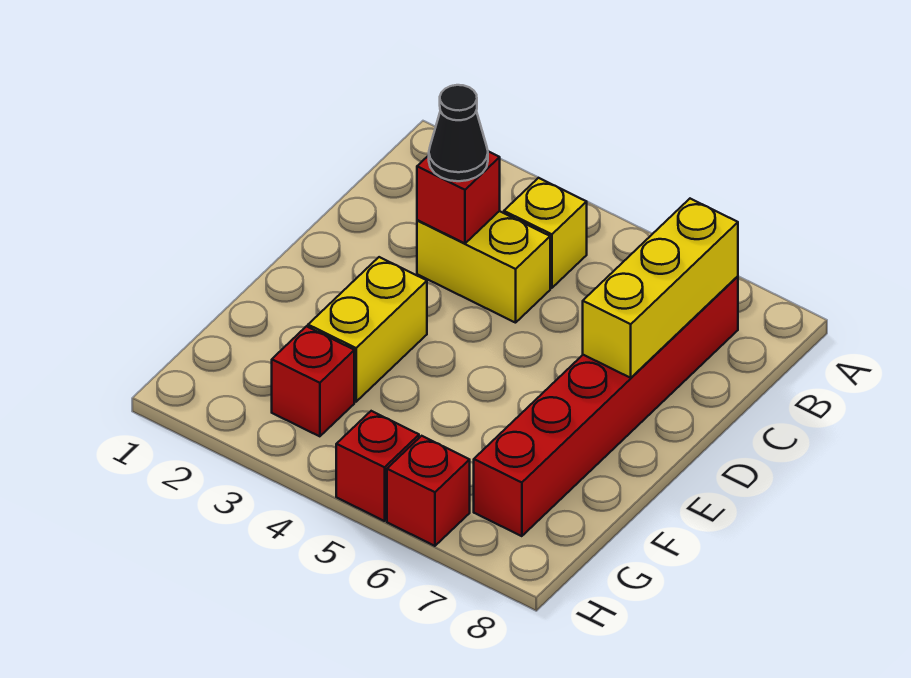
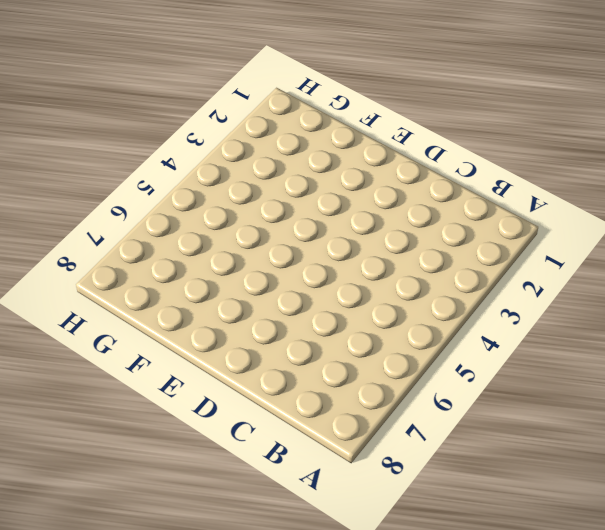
none -> yellow brick B4 level 1
none -> red brick B7:G7 level 1

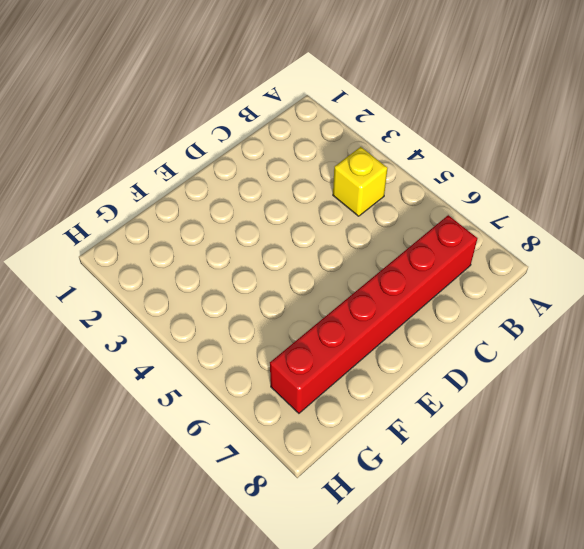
none -> yellow brick C3:C4 level 1
none -> yellow brick E3:F3 level 1

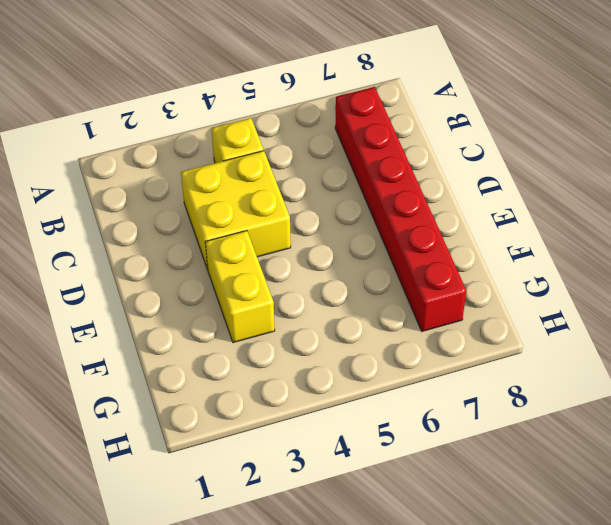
yellow brick C3:D4 level 1 -> yellow brick C3:C4 level 1
none -> red brick G3 level 1
none -> red brick H5 level 1

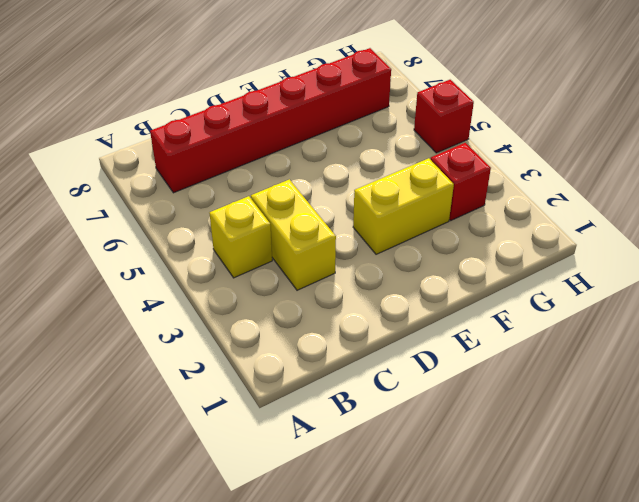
none -> red brick H6 level 1
none -> yellow brick B7:D7 level 2

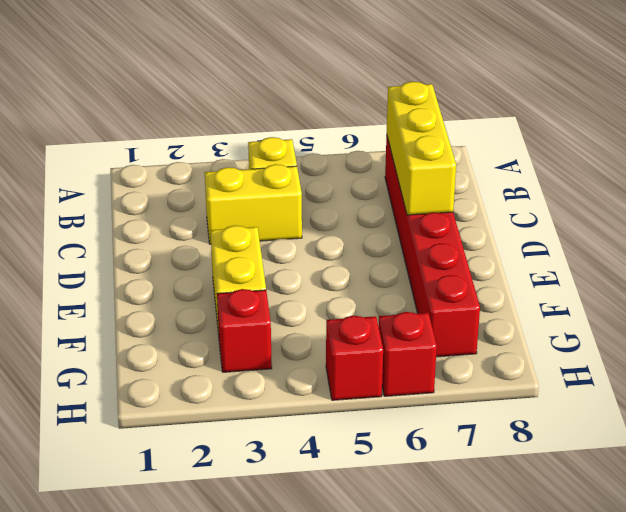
none -> red brick C3 level 2
none -> black cone C3 level 3

